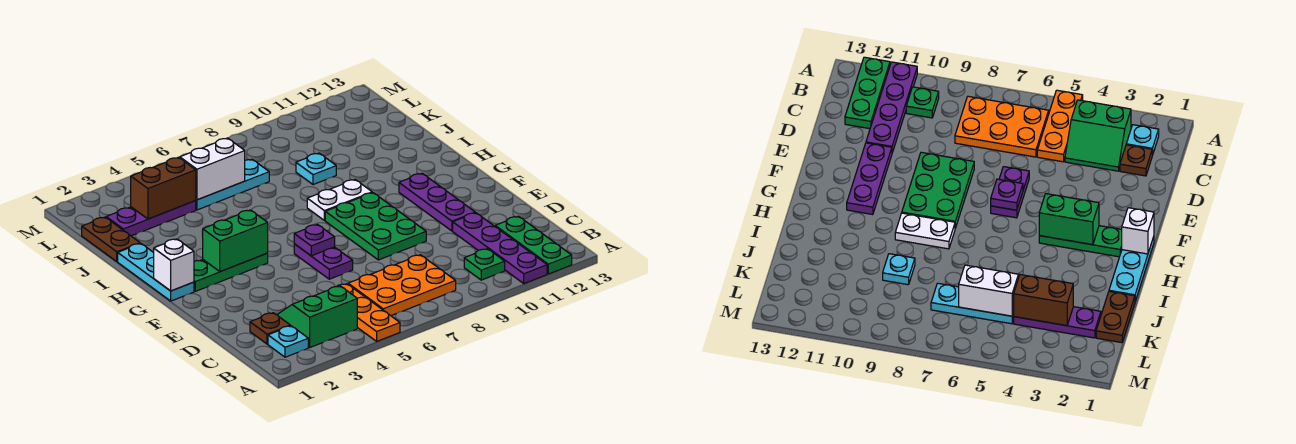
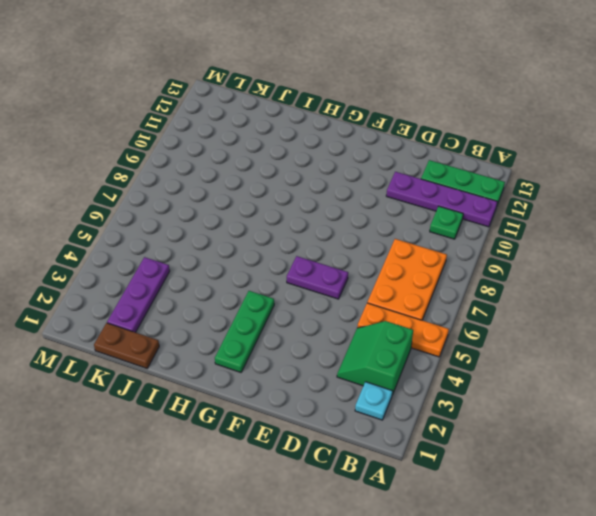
none -> brown plate C2 level 1
none -> green plate E8:G9 level 1
none -> purple plate E11:G11 level 1

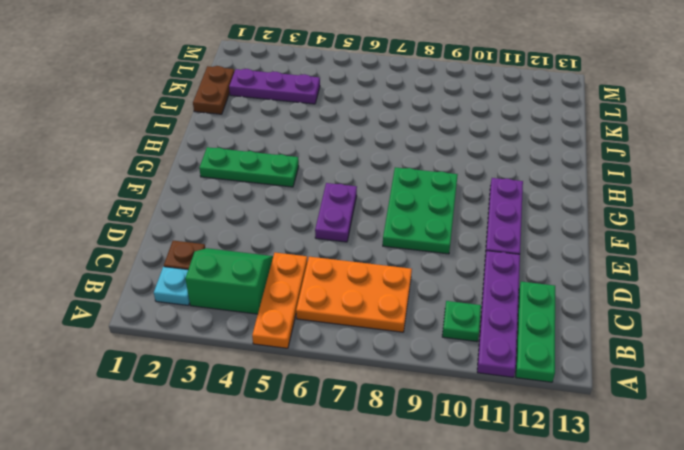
none -> cyan plate G1:I1 level 1
none -> white plate H8:H9 level 1
none -> cyan plate J9 level 1

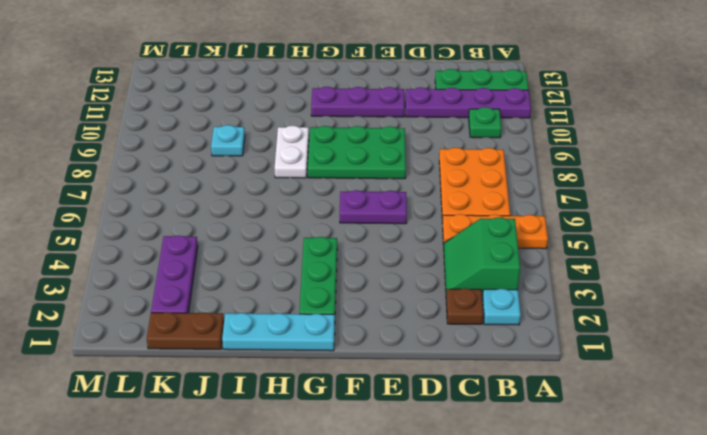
none -> cyan plate K5:K7 level 1
none -> purple plate F6 level 2
none -> white brick G1 level 2

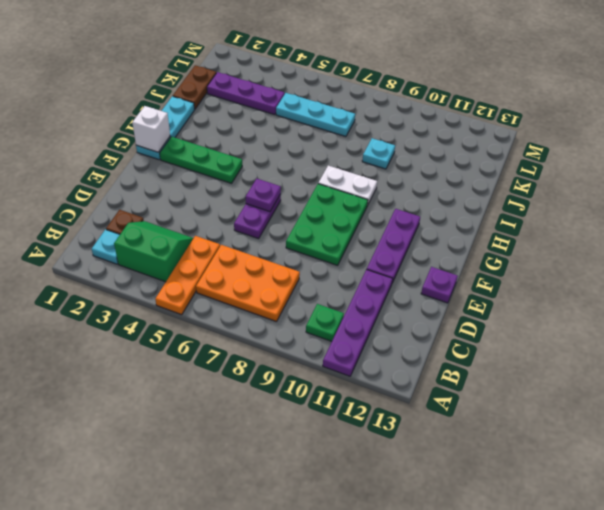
purple plate E13 level 1 -> none
none -> green plate A12:C12 level 1
none -> green brick G3:G4 level 2
none -> brown brick K3:K4 level 2

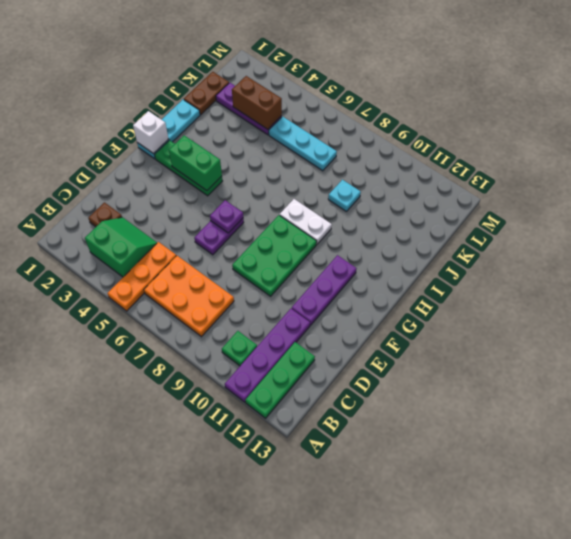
none -> cyan plate B2 level 1
none -> white brick K5:K6 level 2

